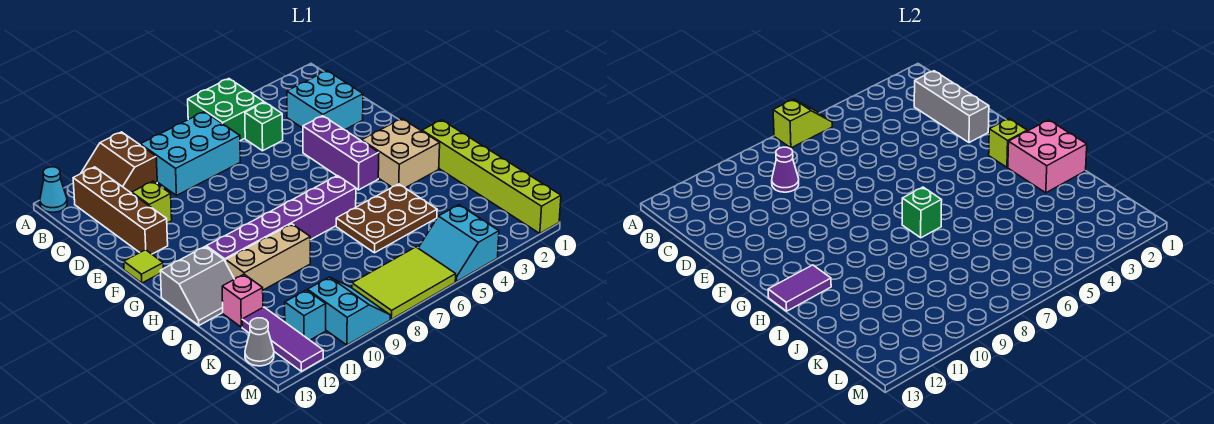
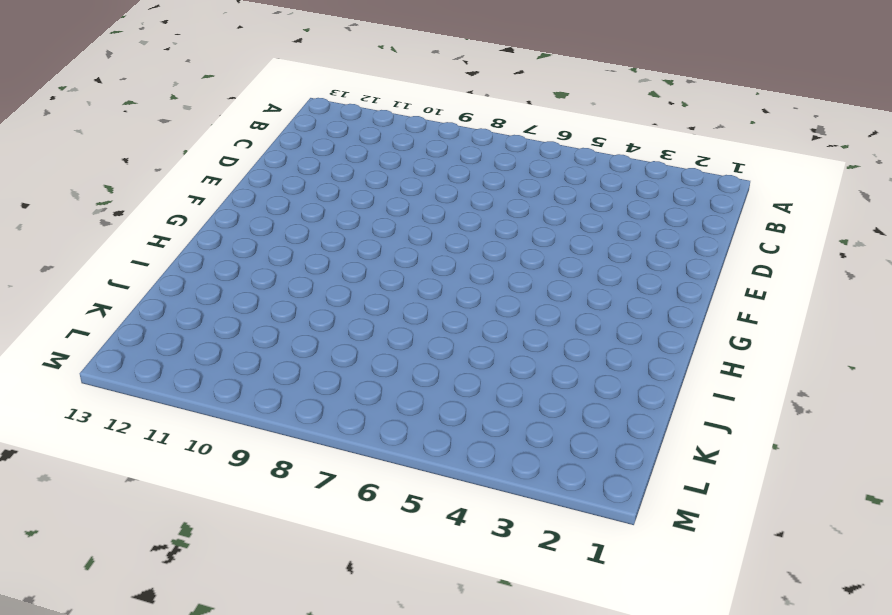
none -> green brick A5:B6 level 1
none -> brown slope A10:B11 level 1 top 10
none -> cyan cone A13 level 1
none -> cyan brick B7:C9 level 1

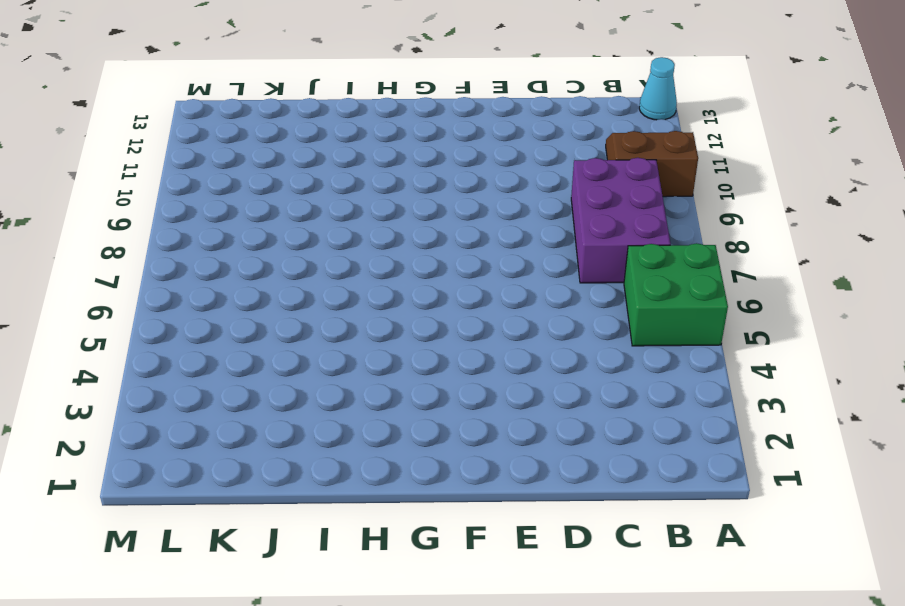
purple brick B7:C9 level 1 -> cyan brick B7:C9 level 1
none -> brown brick B12:E12 level 1
none -> cyan brick C2:D3 level 1
none -> green brick C5 level 1
none -> lime brick D11 level 1

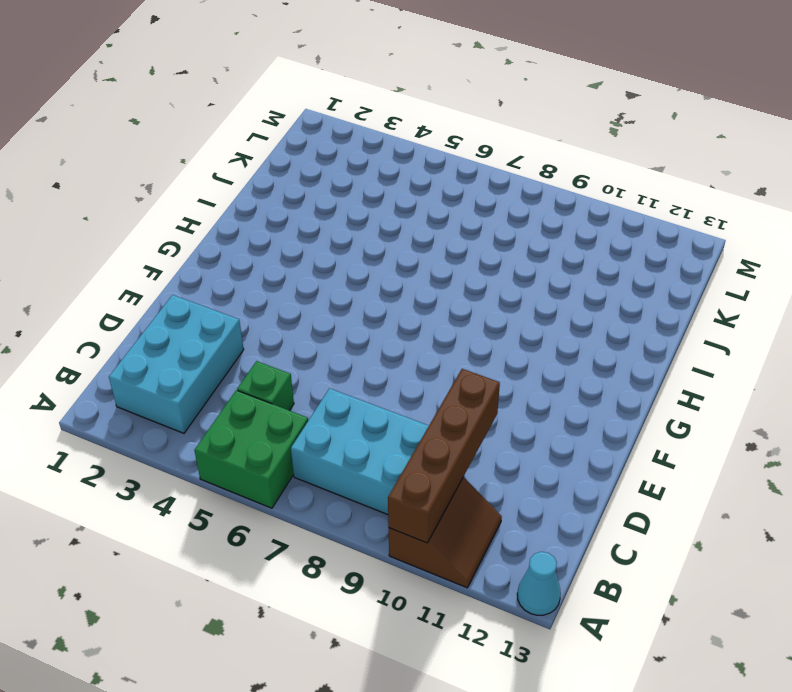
brown brick A10:D10 level 2 -> brown brick B12:E12 level 1
cyan brick B2:D3 level 1 -> cyan brick C2:D3 level 1
none -> lime brick D11 level 1
none -> purple brick E4:G4 level 1
none -> lime tile F13 level 1
none -> tan brick G2:H3 level 1

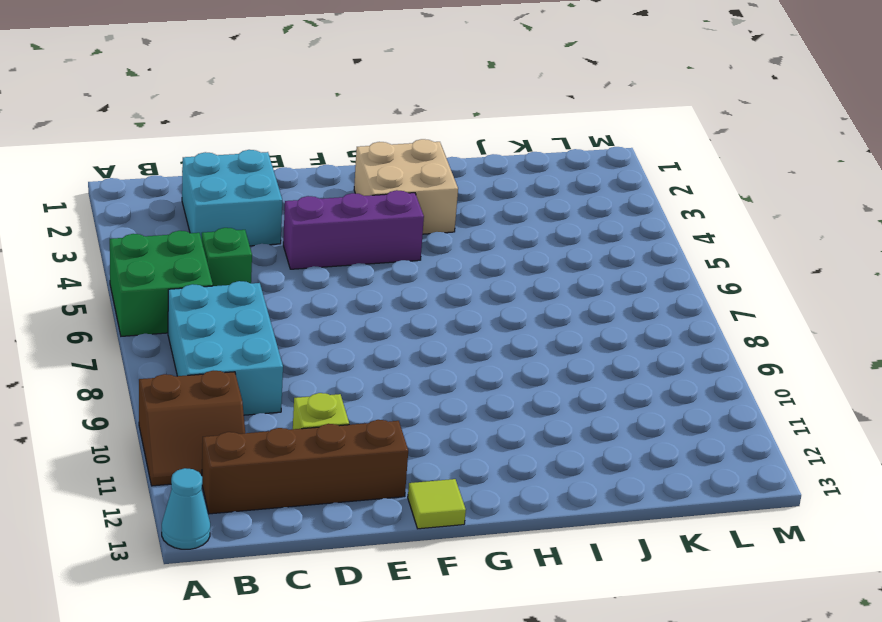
none -> lime brick H1:M1 level 1
none -> purple brick H6:H11 level 1
none -> grey slope H12:I13 level 1 top H
none -> brown plate I4:J6 level 1

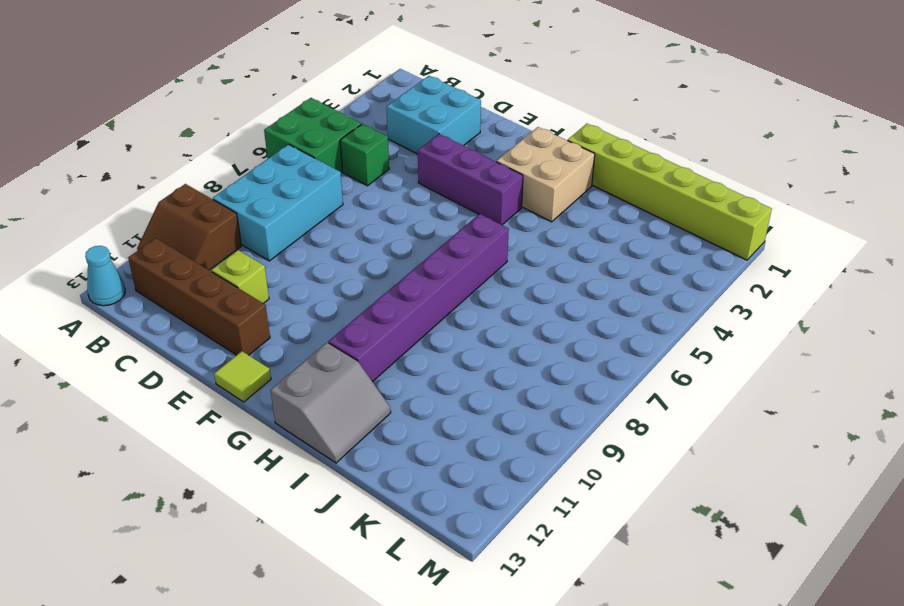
none -> brown plate I4:J6 level 1
none -> tan brick I9:I11 level 1
none -> pink brick J12 level 1
none -> purple tile K12:M12 level 1

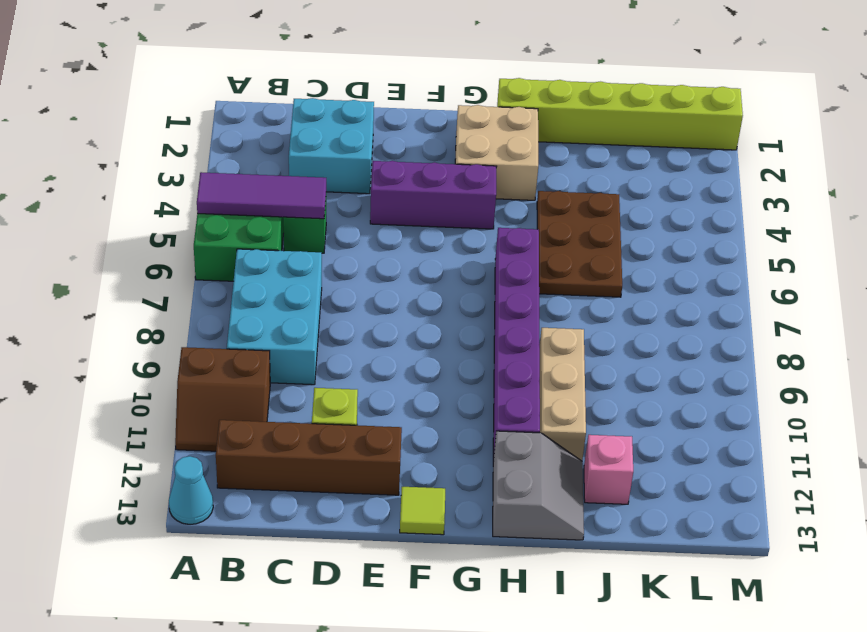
purple tile A5:C5 level 2 -> purple tile K12:M12 level 1
none -> cyan slope L4:M5 level 1 top 4
none -> lime tile L6:M8 level 1
none -> cyan slope L9:M10 level 1 top 10
none -> cyan brick L11 level 1

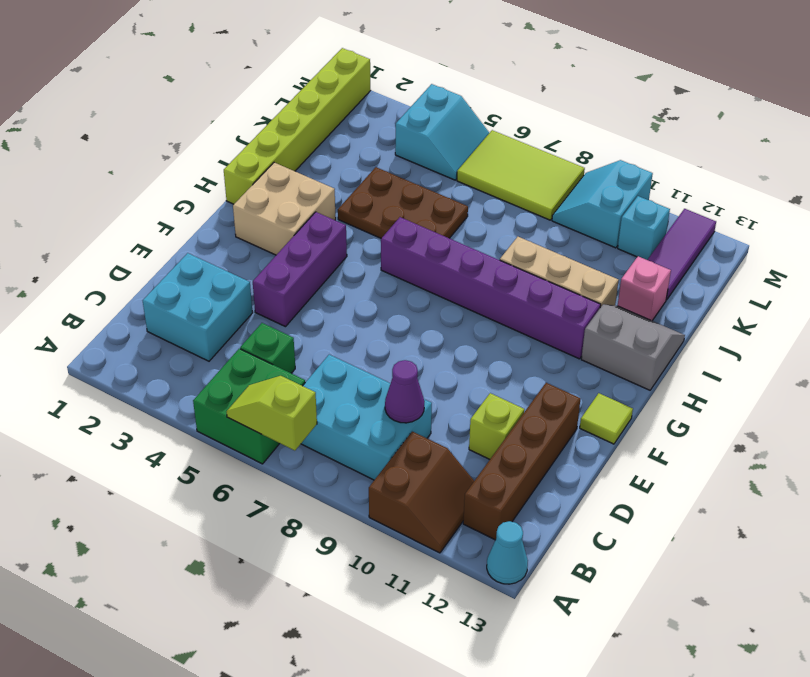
none -> grey cone L13 level 1
none -> grey brick C2:E2 level 2
none -> lime brick G2 level 2
none -> pink brick H1:I2 level 2

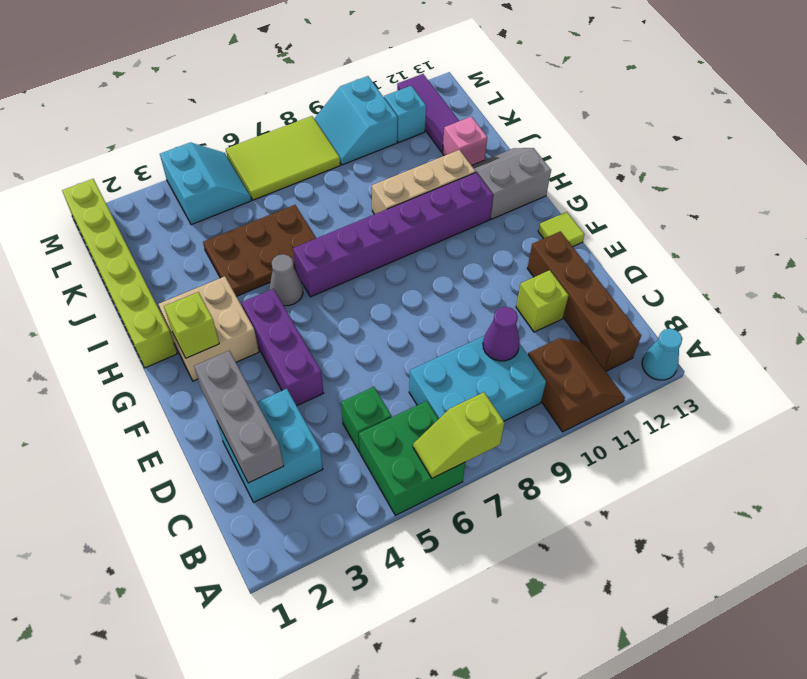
grey cone H5 level 1 -> grey cone L13 level 1
none -> pink brick H1:I2 level 2
none -> green brick H7 level 2
none -> purple tile H12:H13 level 2

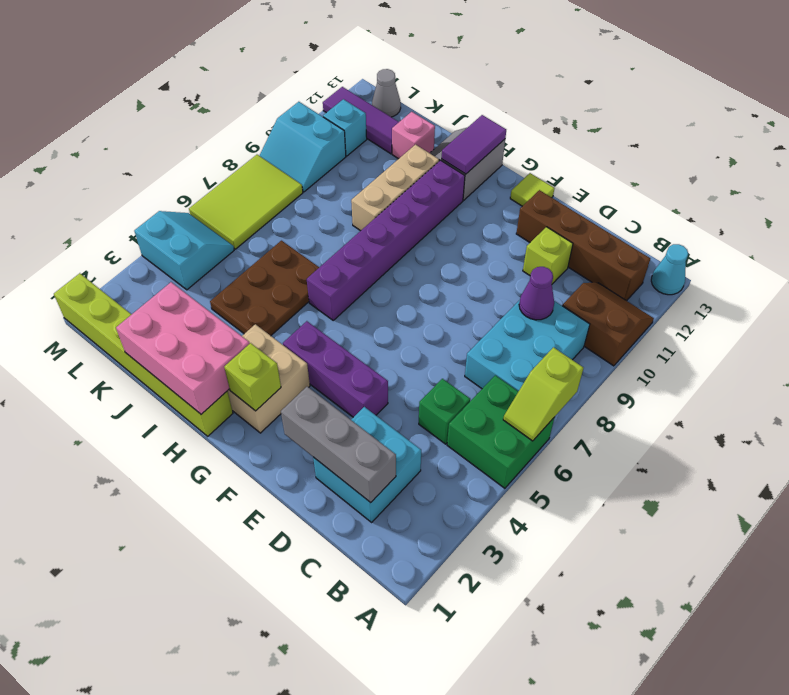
pink brick H1:J2 level 2 -> pink brick H1:I2 level 2
none -> green brick H7 level 2

